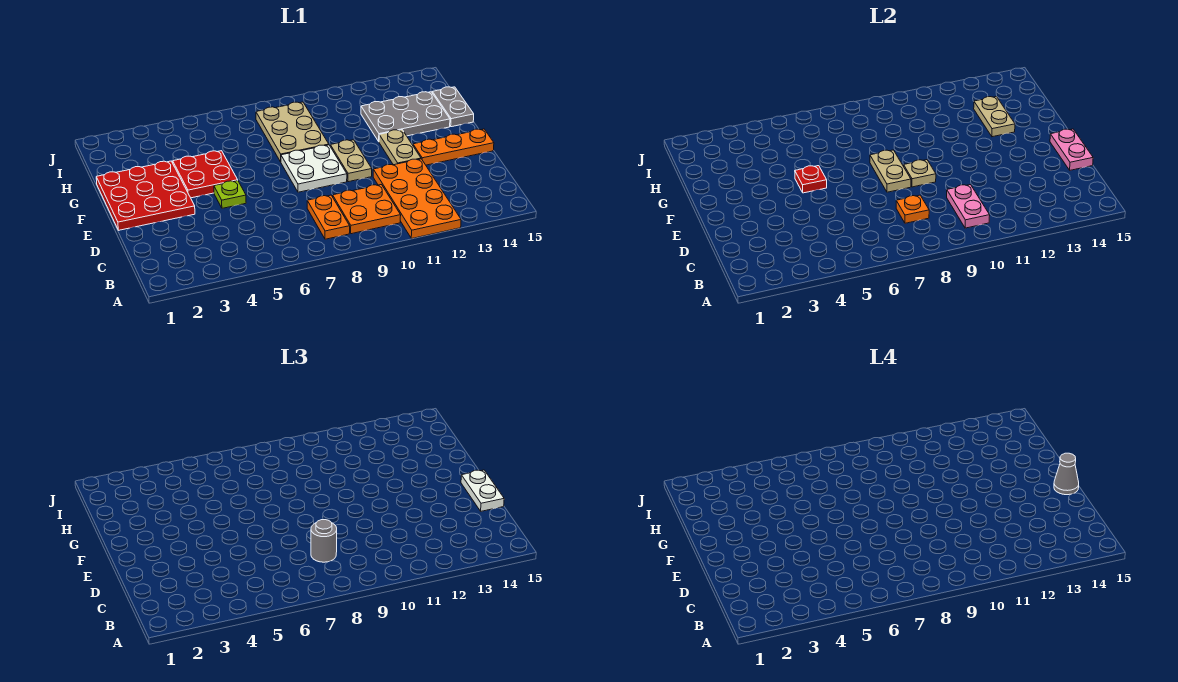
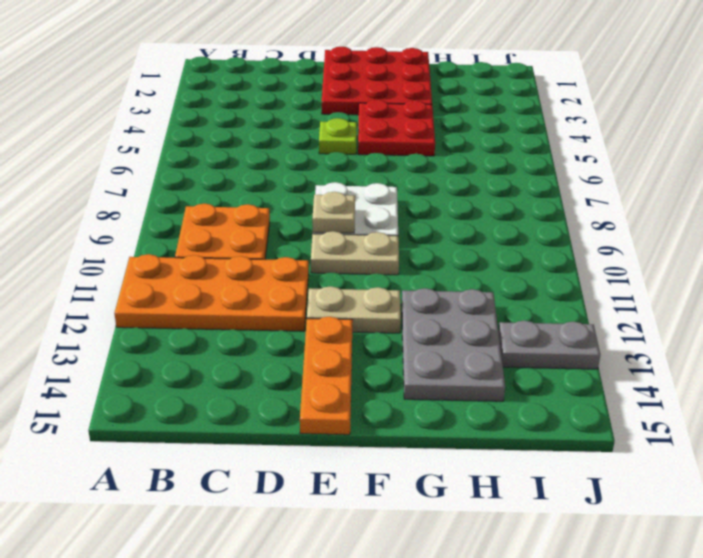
grey plate I13:J13 level 1 -> grey plate G15:H15 level 1
none -> orange plate B8:C8 level 1
none -> tan plate G8:I9 level 1
none -> pink plate B10:C10 level 2

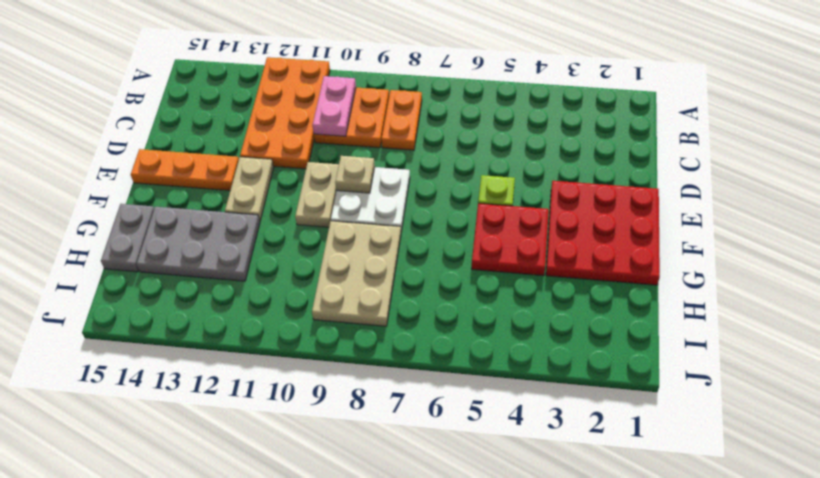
none -> orange plate C8 level 2
none -> pink plate D15:E15 level 2
none -> tan plate E8:F8 level 2

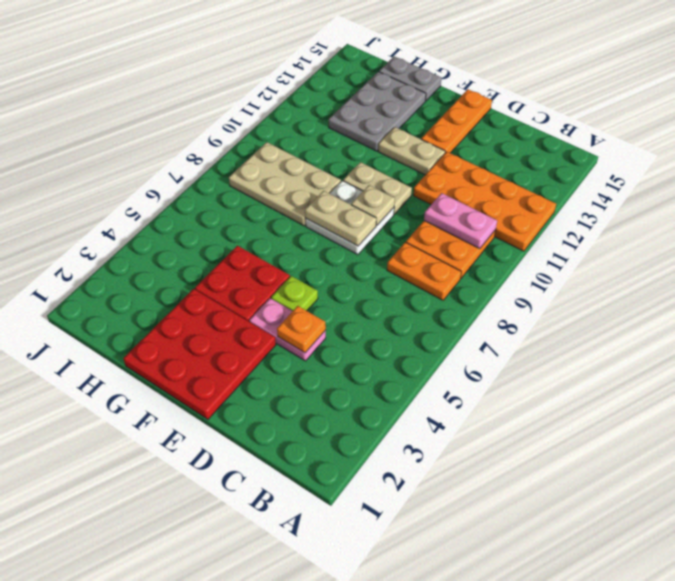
pink plate D4:E4 level 1 -> pink plate D15:E15 level 2
orange plate D4 level 2 -> orange plate C8 level 2
none -> red plate F5 level 2
none -> tan plate G13:H13 level 2
none -> grey round brick C8 level 3

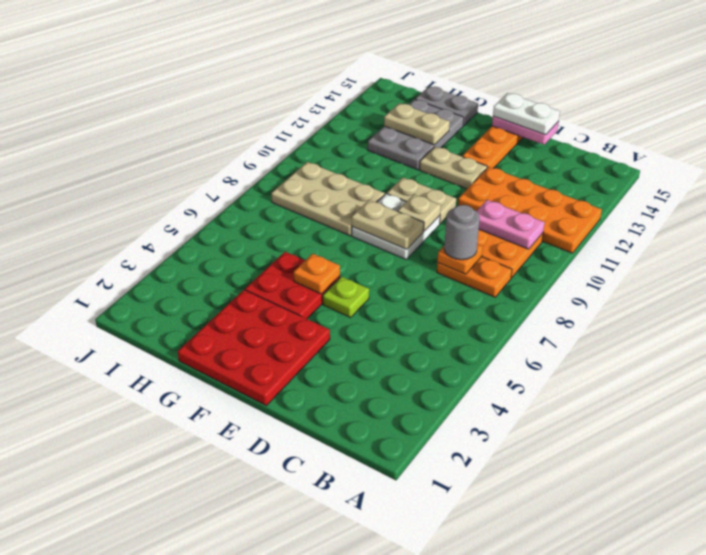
orange plate F5 level 2 -> red plate F5 level 2
none -> grey cone E15 level 4

